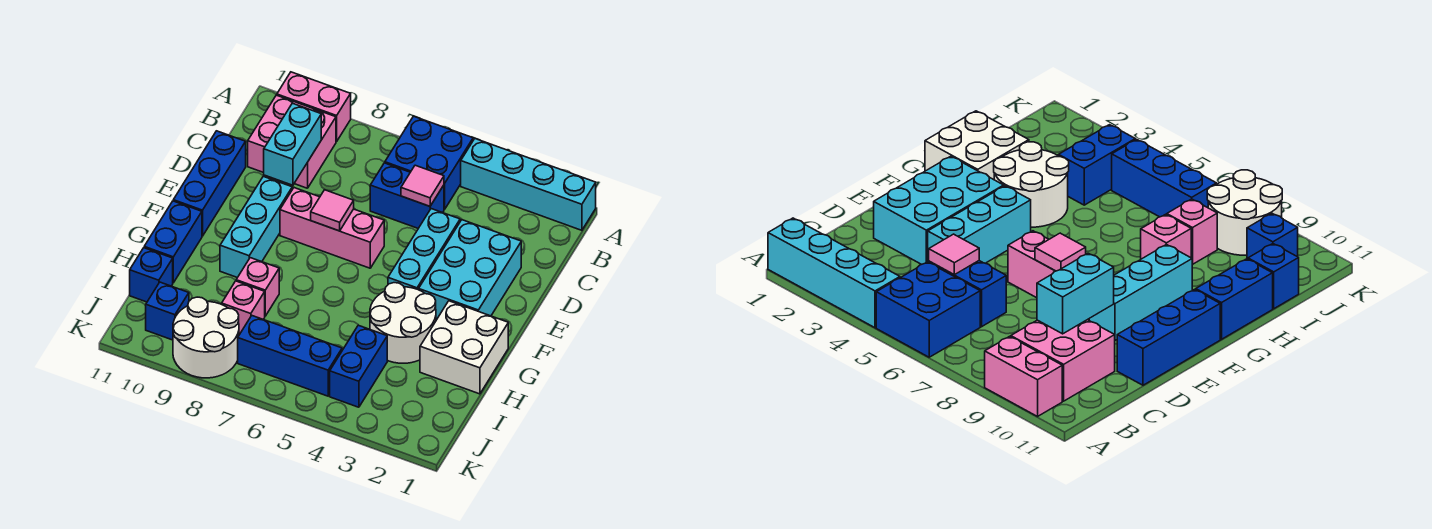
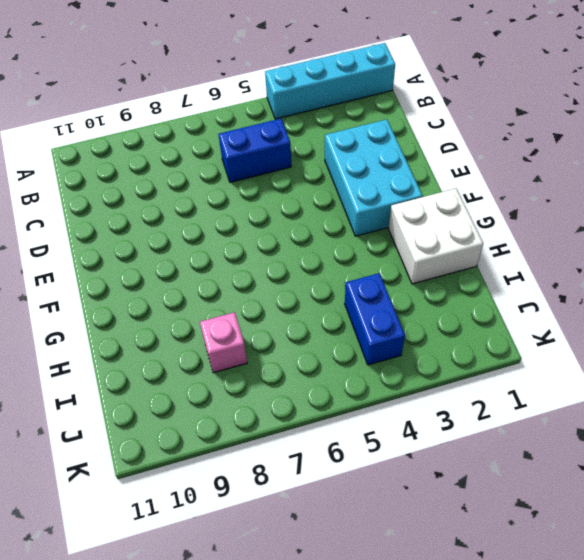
none -> blue brick A5:B6 level 1
none -> pink brick A9:A10 level 1
none -> pink brick B9:C10 level 1

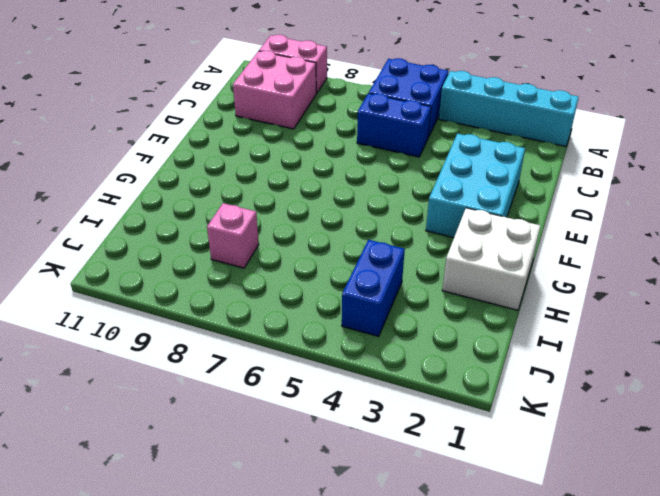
none -> cyan brick D4:F4 level 1
none -> blue brick D11:F11 level 1
none -> pink brick E6:E8 level 1

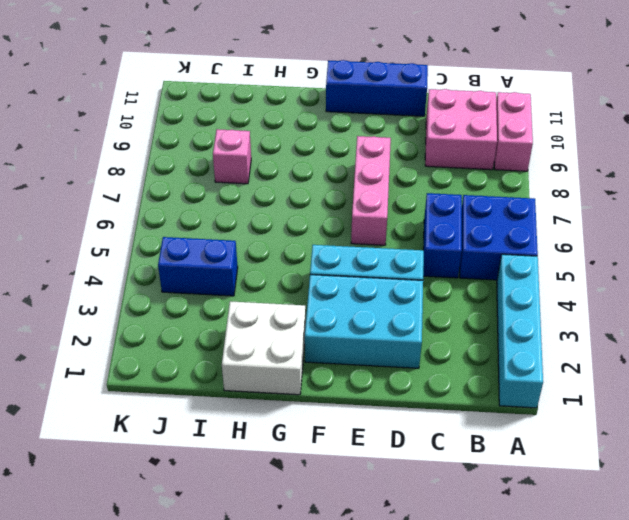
none -> cyan brick E9:G9 level 1
none -> white round brick G3:H4 level 1
none -> blue brick G11:H11 level 1

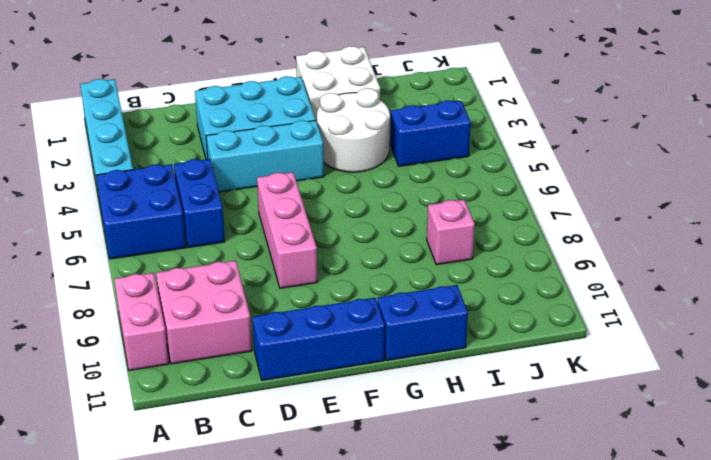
none -> cyan brick E9:G9 level 1
none -> pink brick H8 level 1
none -> blue brick I11 level 1

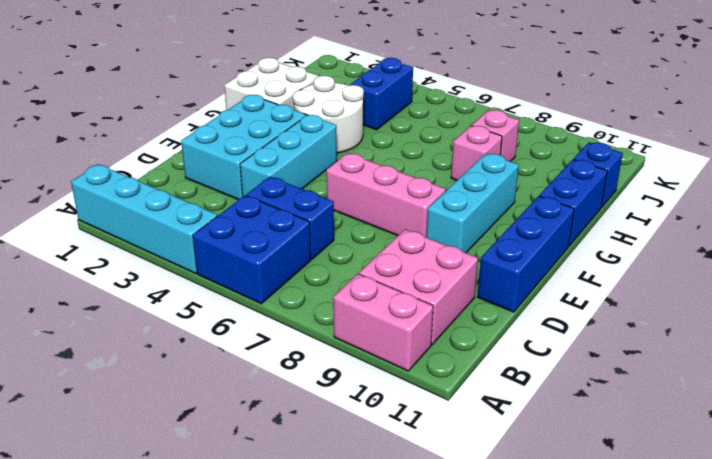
none -> blue brick J5:J7 level 1
none -> white round brick J8:K9 level 1
none -> blue brick J10 level 1

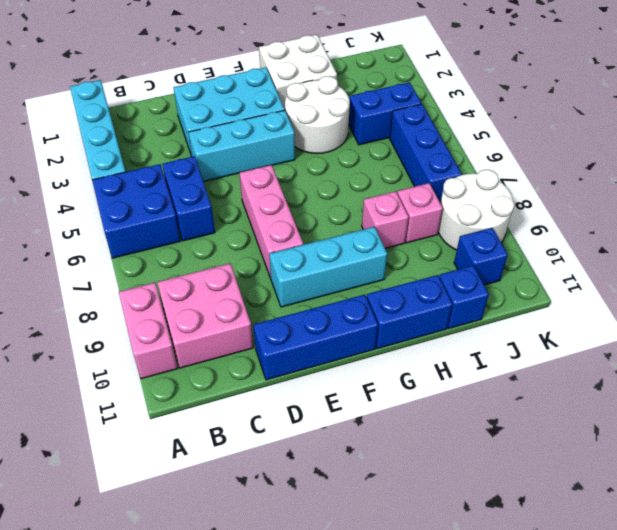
none -> pink tile C5 level 2
none -> cyan brick C9:D9 level 2
none -> pink tile E7 level 2

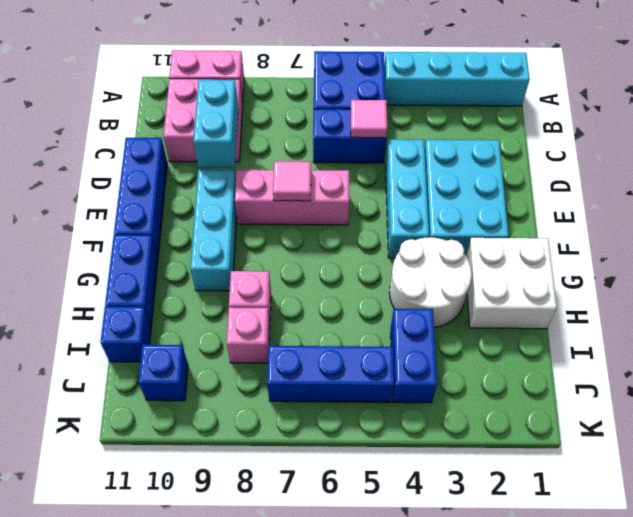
none -> white round brick J8:K9 level 1

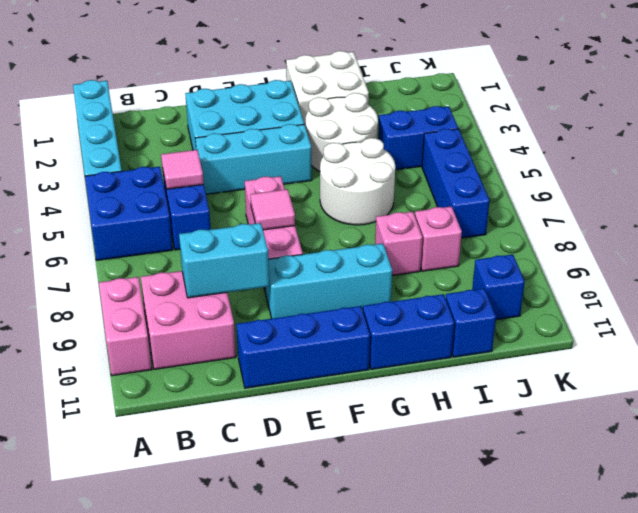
white round brick G5:H6 level 1 -> white round brick J8:K9 level 1

